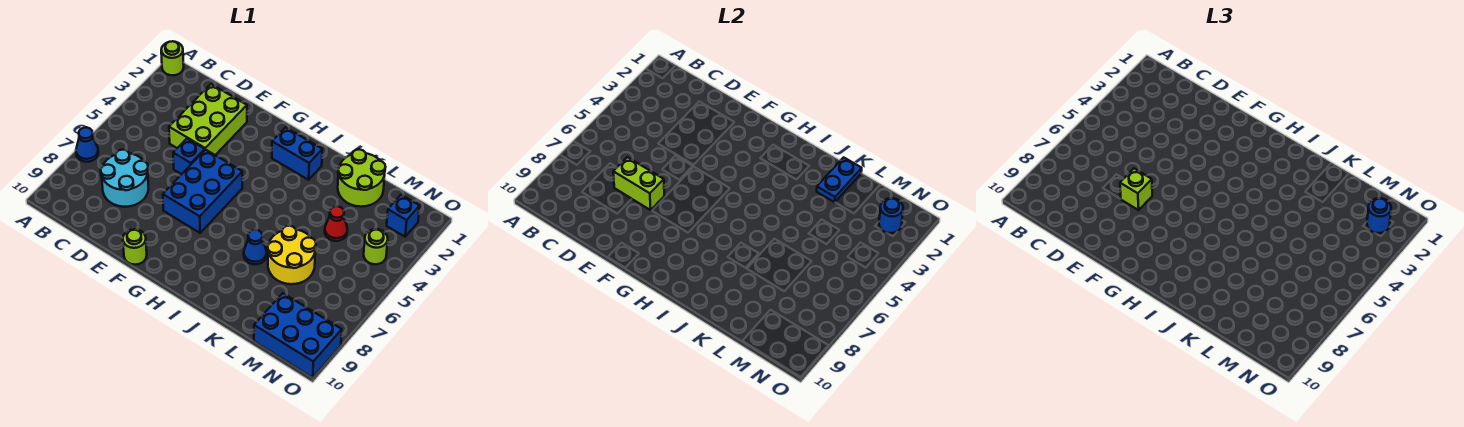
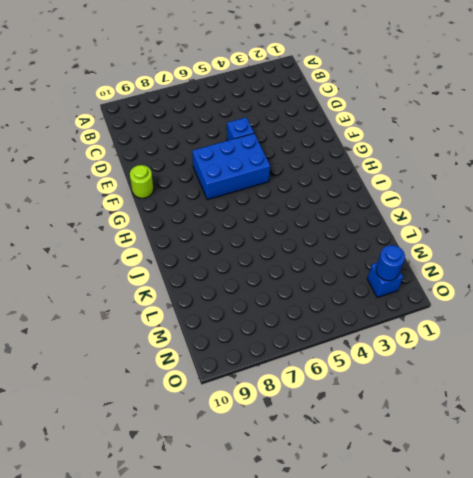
none -> lime round brick A1 level 1
none -> blue cone A7 level 1
none -> cyan round brick C7:D8 level 1

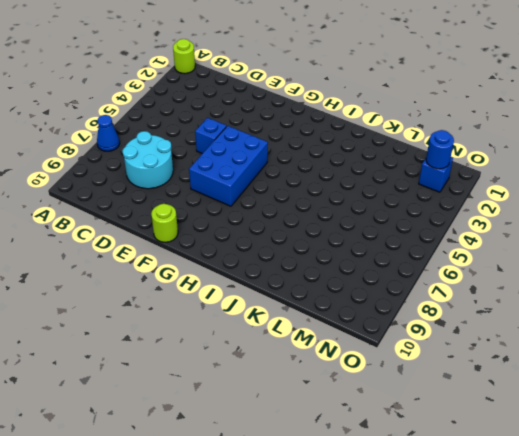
none -> lime brick D2:E4 level 1
none -> blue brick H2:I2 level 1
none -> blue cone J7 level 1

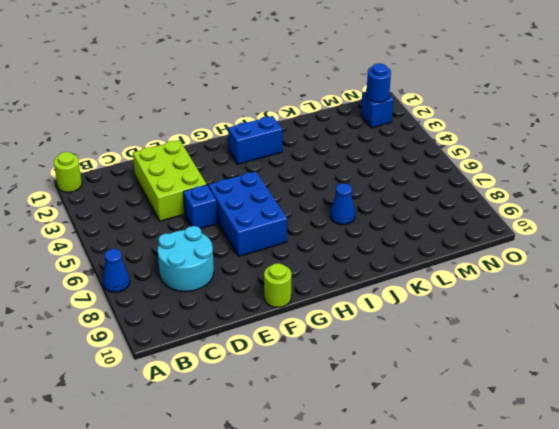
none -> lime round brick K1:L2 level 1
none -> yellow round brick K6:L7 level 1
none -> red cone L4 level 1

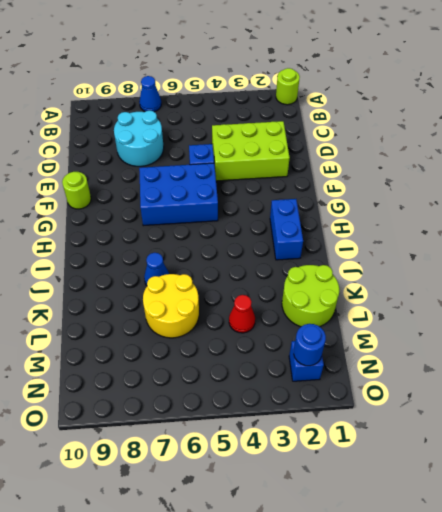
none -> blue brick M9:O10 level 1
none -> lime round brick N4 level 1
none -> lime brick D7:E7 level 2

